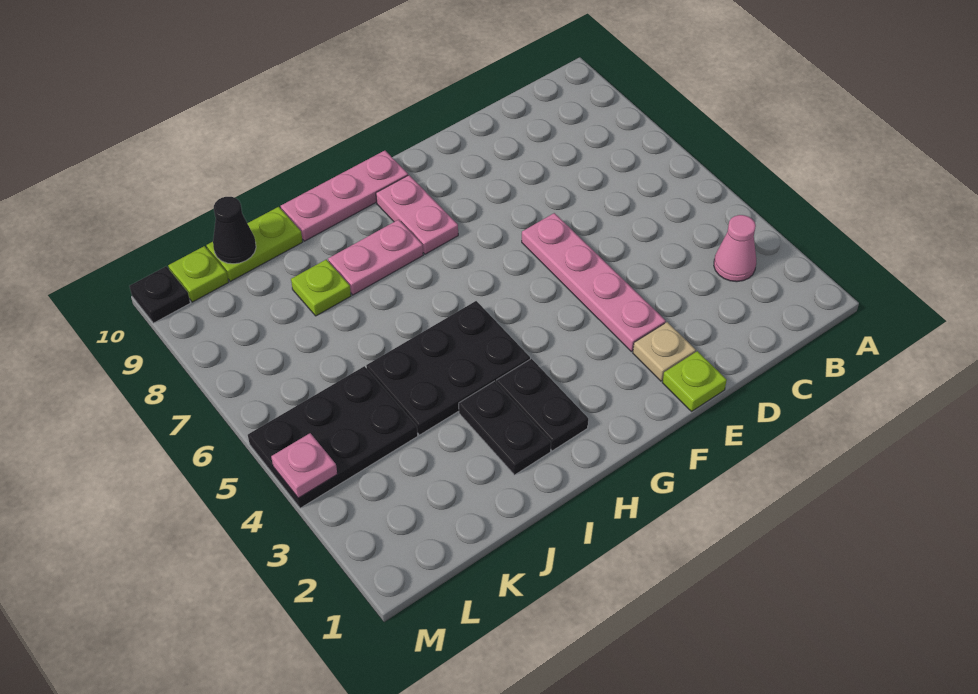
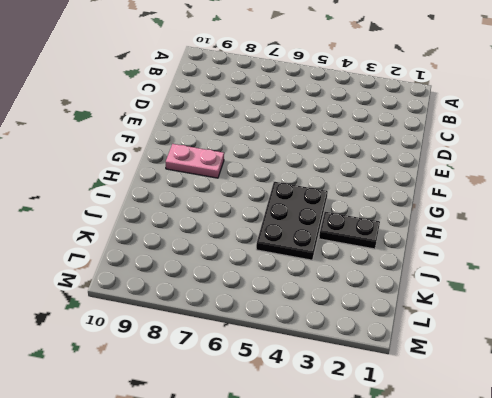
none -> pink cone B3 level 1
none -> lime plate E1 level 1
none -> tan plate E2 level 1

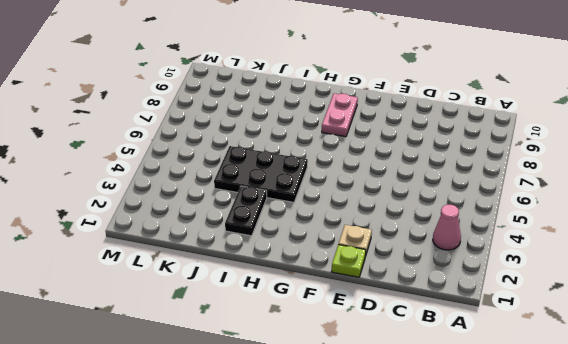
none -> pink plate E3:E6 level 1
none -> pink plate G10:I10 level 1
none -> black plate H2:H3 level 1

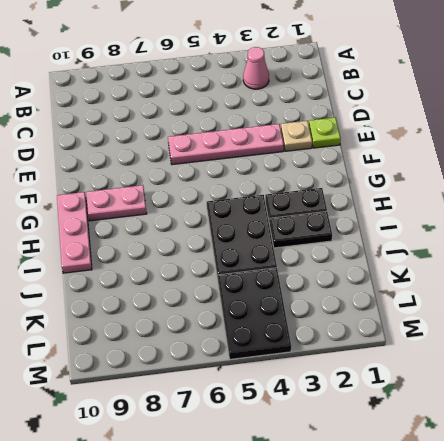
none -> pink plate H8:I8 level 1
none -> lime plate J8 level 1
none -> lime plate J10:K10 level 1

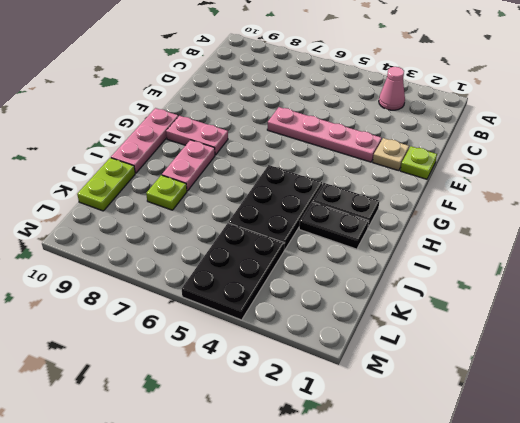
none -> lime plate L10 level 1
none -> black plate M10 level 1
none -> black cone K10 level 2

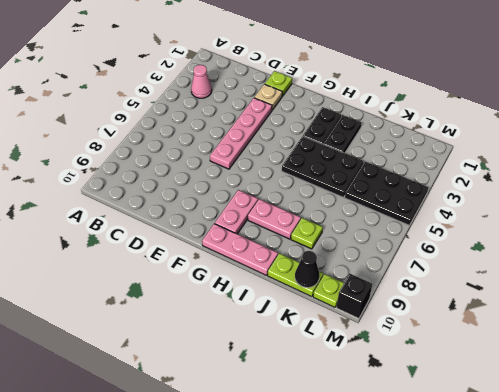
black brick M10 level 1 -> black plate M10 level 1
none -> pink plate M4 level 2

